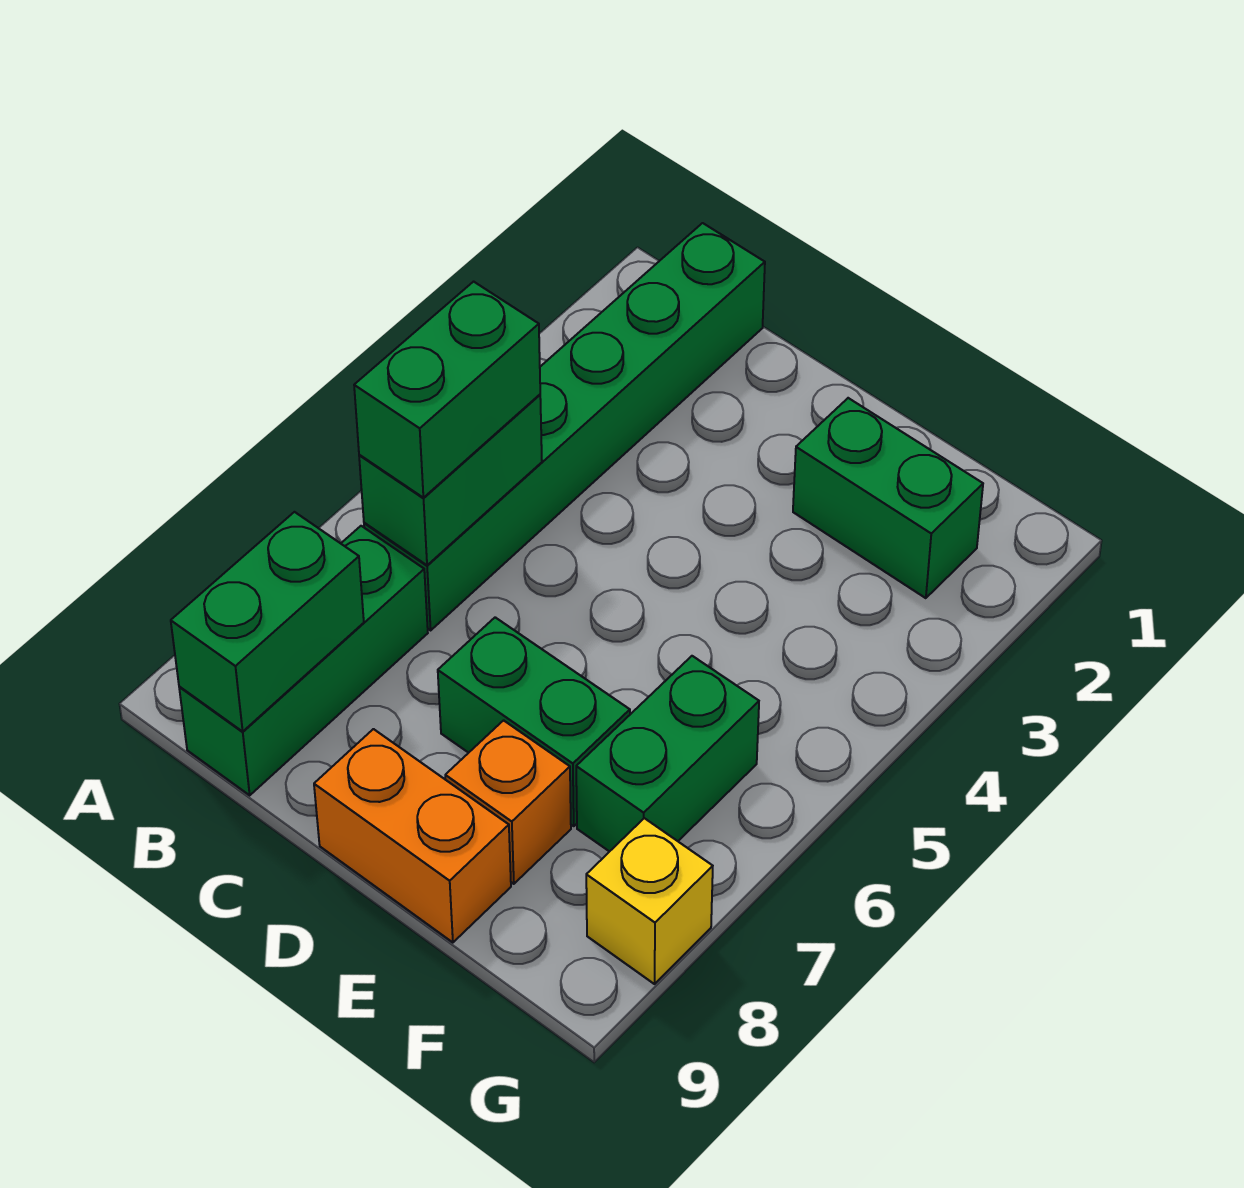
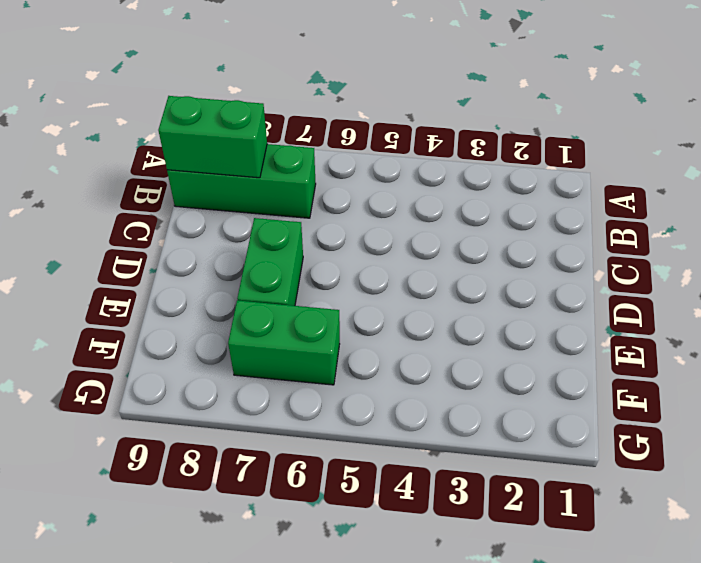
none -> green brick B1:B6 level 1
none -> orange brick D9:E9 level 1

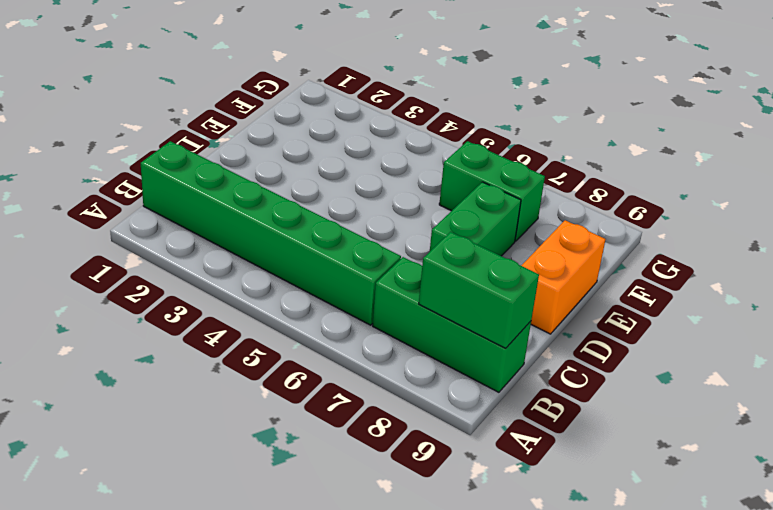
none -> green brick E2:F2 level 1
none -> orange brick E8 level 1

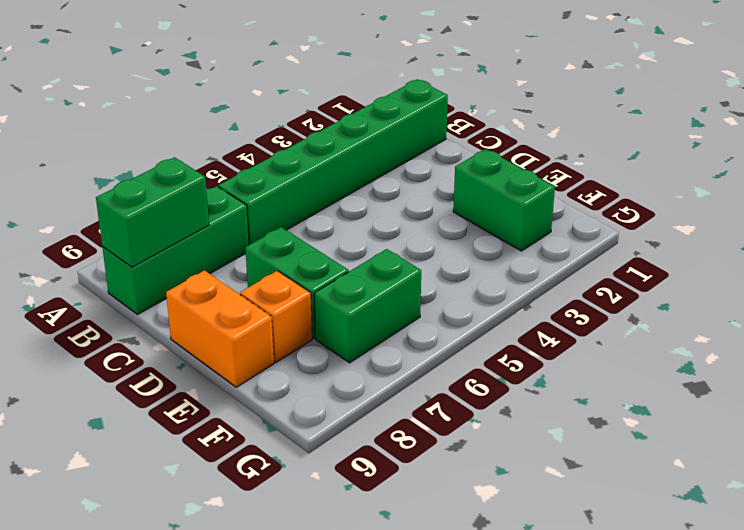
none -> yellow brick G8 level 1
none -> green brick B5:B6 level 2

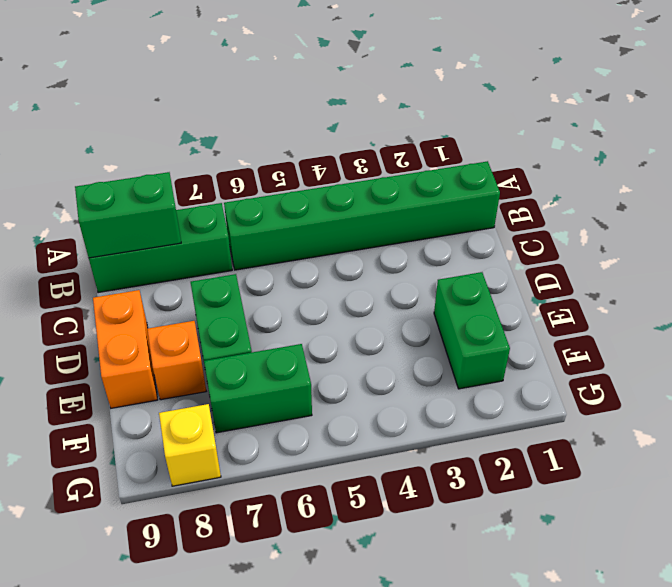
none -> green brick B5:B6 level 2
none -> green brick B5:B6 level 3

